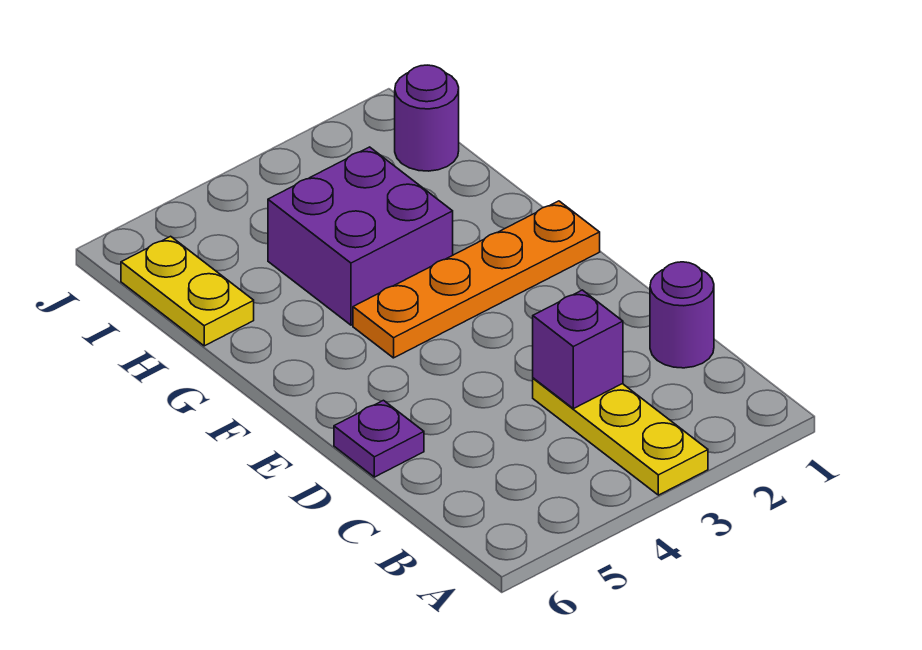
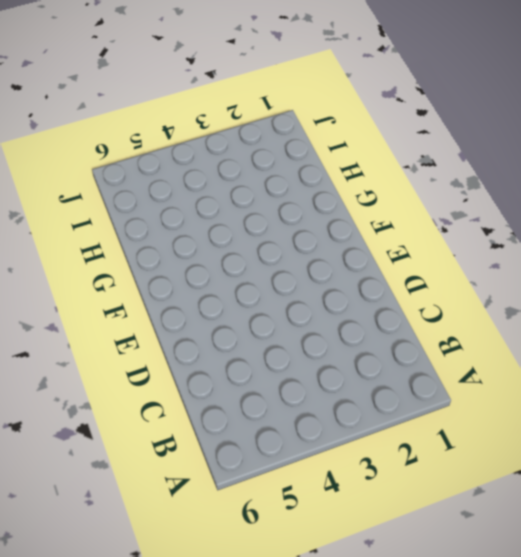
none -> yellow plate A3:C3 level 1
none -> purple round brick C1 level 1

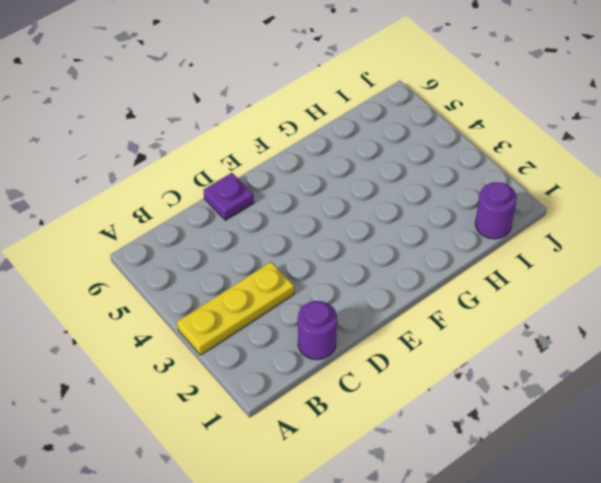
none -> orange plate F1:F4 level 1
none -> purple brick G3:H4 level 1

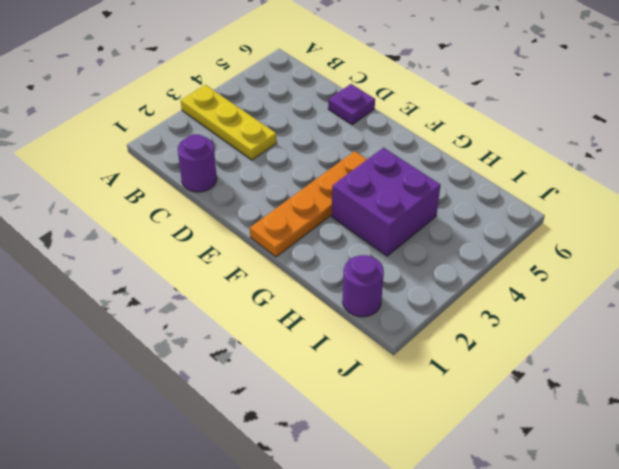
none -> yellow plate H6:I6 level 1
none -> purple brick C3 level 2

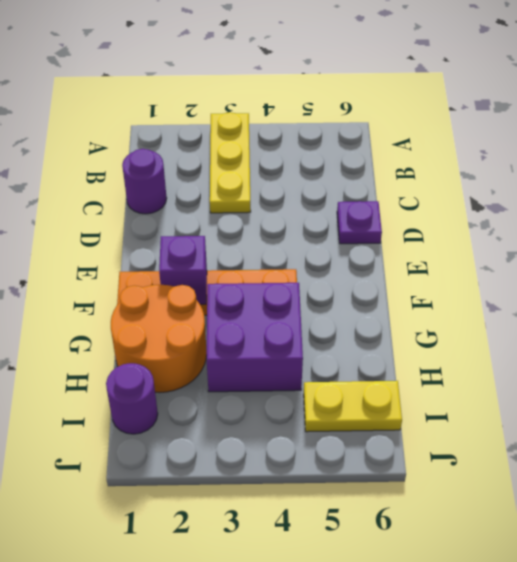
purple brick F2 level 2 -> purple brick C3 level 2
orange round brick G1:H2 level 1 -> none
yellow plate I5:I6 level 1 -> yellow plate H6:I6 level 1

